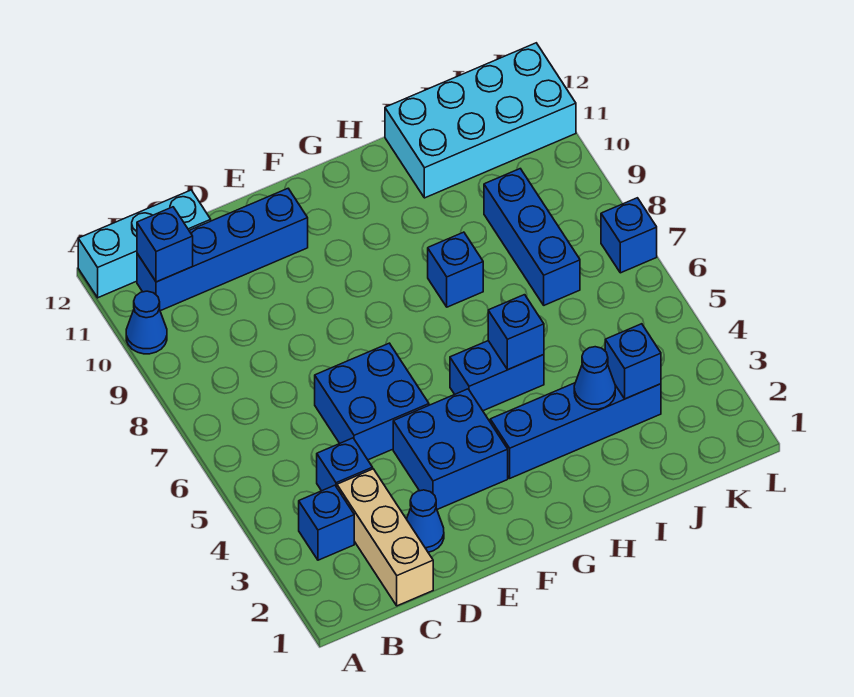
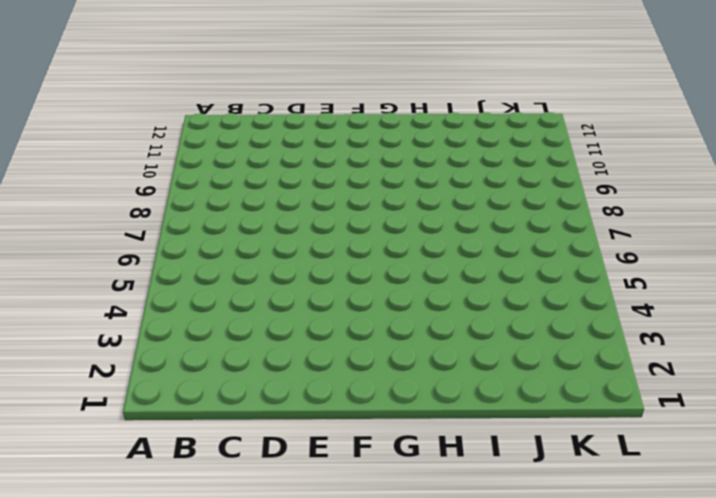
none -> blue cone A10 level 1
none -> cyan brick A12:C12 level 1
none -> blue brick B3 level 1

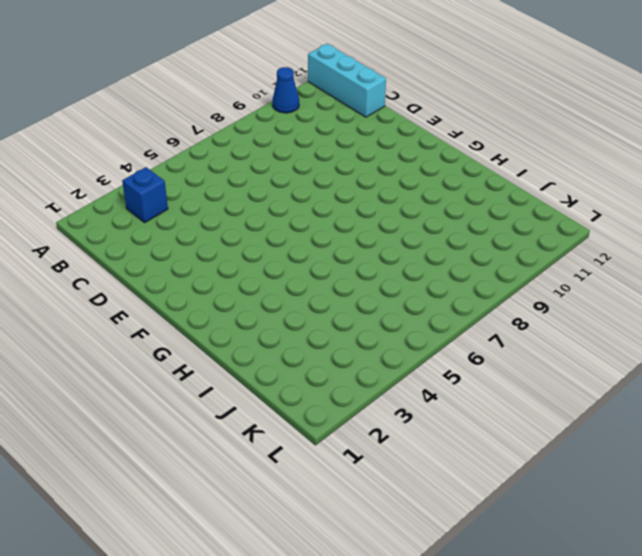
none -> blue brick B11:E11 level 1
none -> tan brick C1:C3 level 1
none -> blue brick C4 level 1

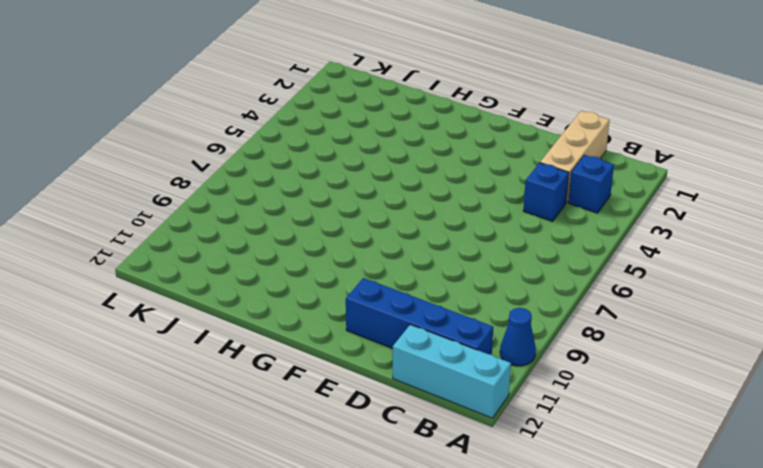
none -> blue cone D2 level 1
none -> blue brick D5:E6 level 1
none -> blue brick E3:F4 level 1

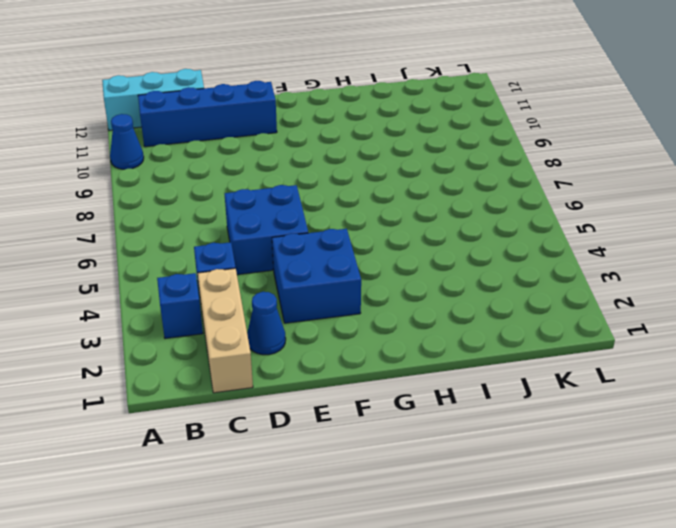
none -> blue brick G3:J3 level 1
none -> blue brick G5:H5 level 1
none -> blue brick H8 level 1

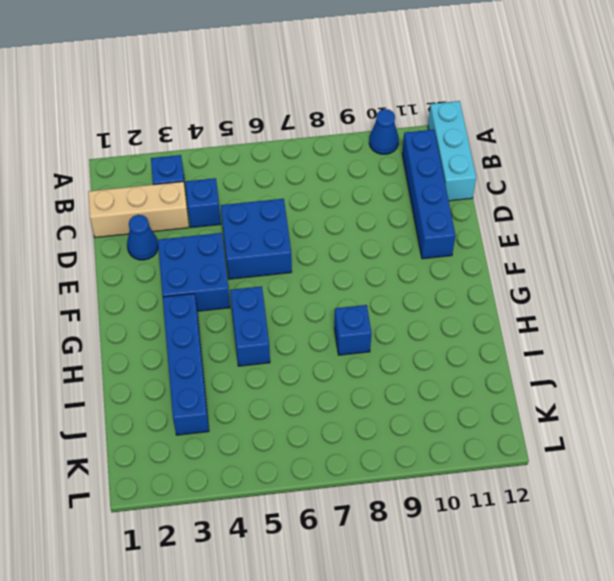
none -> cyan brick I11:L12 level 1
none -> blue brick J7:J9 level 1
none -> blue brick L7 level 1

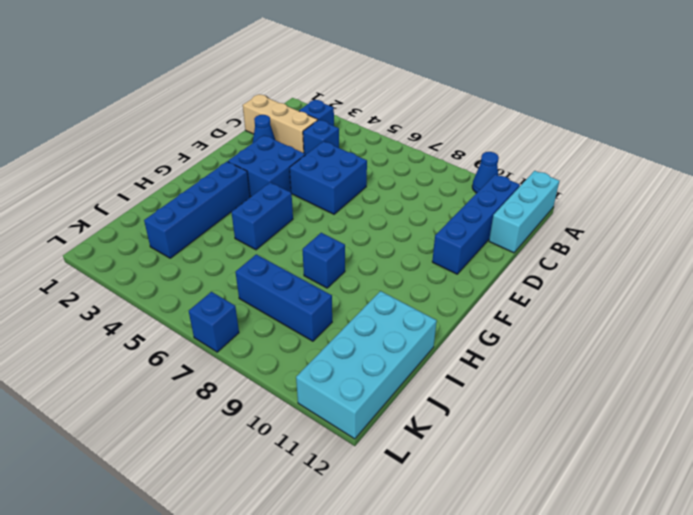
none -> blue brick B11 level 2
none -> blue brick H5 level 2
none -> blue cone I3 level 2

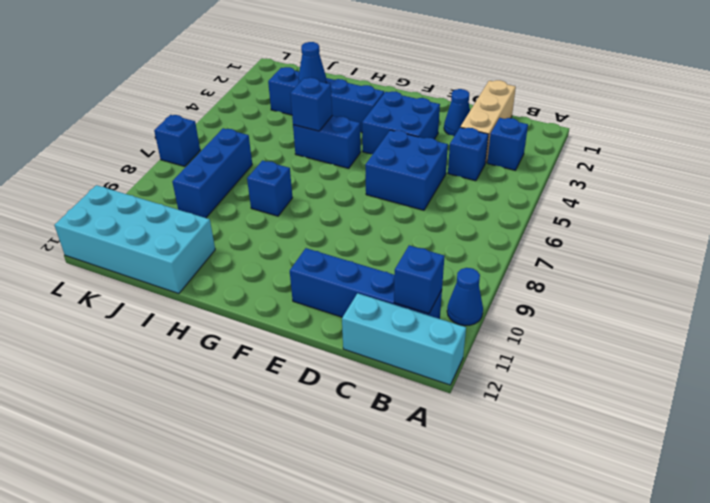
none -> blue brick J3 level 2

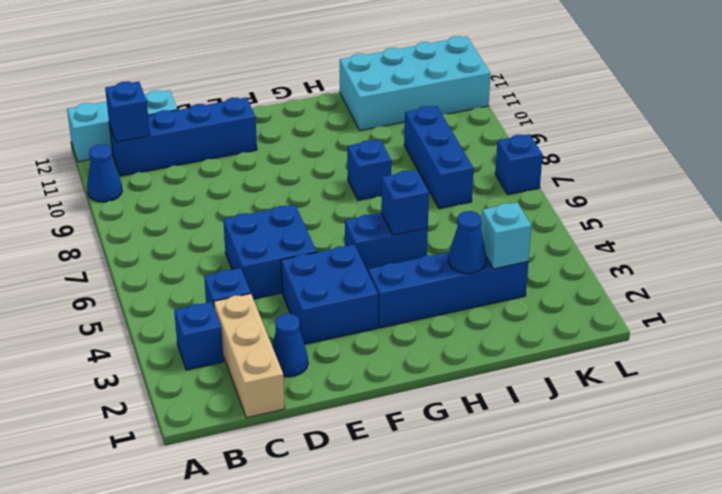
cyan brick J3 level 2 -> blue brick J3 level 2

